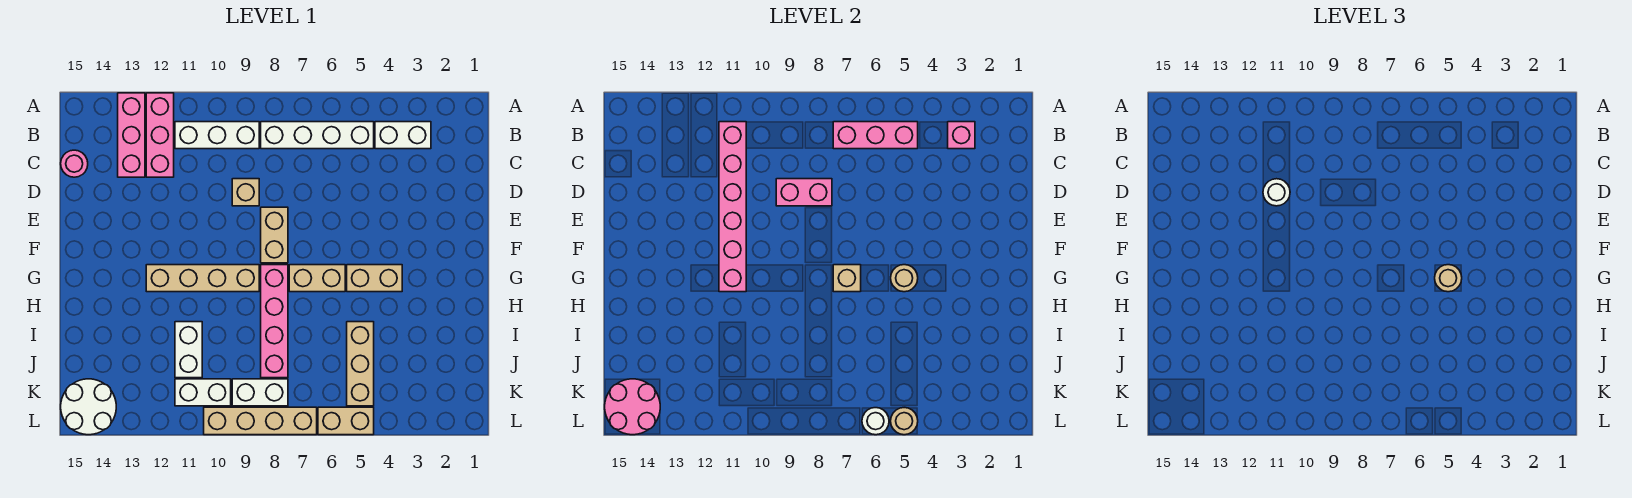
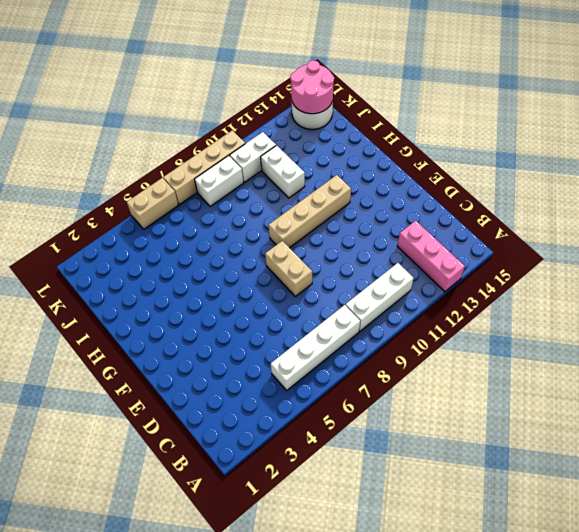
none -> pink brick A12:C12 level 1
none -> white brick B3:B4 level 1
none -> pink round brick C15 level 1
none -> tan brick D9 level 1

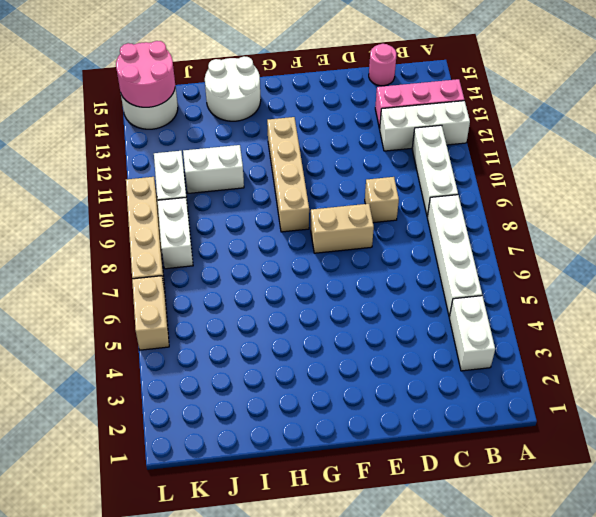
white brick A12:C12 level 1 -> pink brick A12:C12 level 1
white round brick H14:I15 level 1 -> none
none -> tan brick G4:G5 level 1
none -> tan brick G6:G7 level 1
none -> pink brick G8:J8 level 1
none -> tan brick I5:K5 level 1

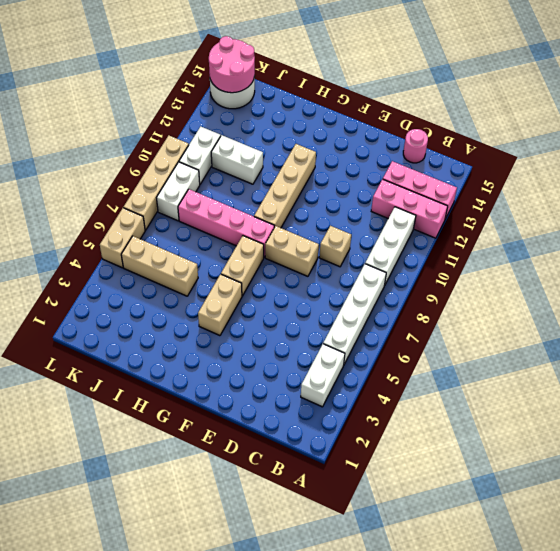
none -> pink brick B3 level 2
none -> pink brick B5:B7 level 2
none -> pink brick B11:G11 level 2
none -> pink brick D8:D9 level 2

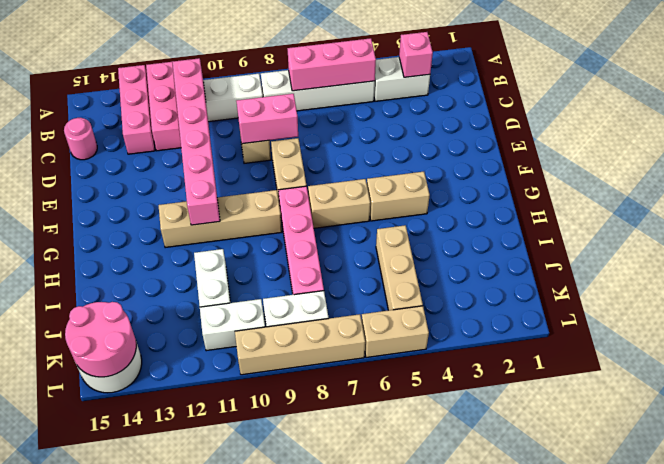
none -> tan round brick G5 level 2
none -> tan brick G7 level 2
none -> tan round brick L5 level 2
none -> white round brick L6 level 2

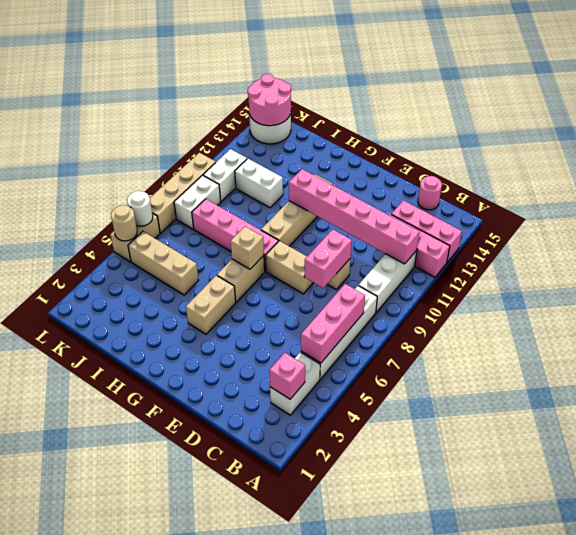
none -> tan round brick G5 level 2
none -> white round brick D11 level 3
none -> tan round brick G5 level 3

